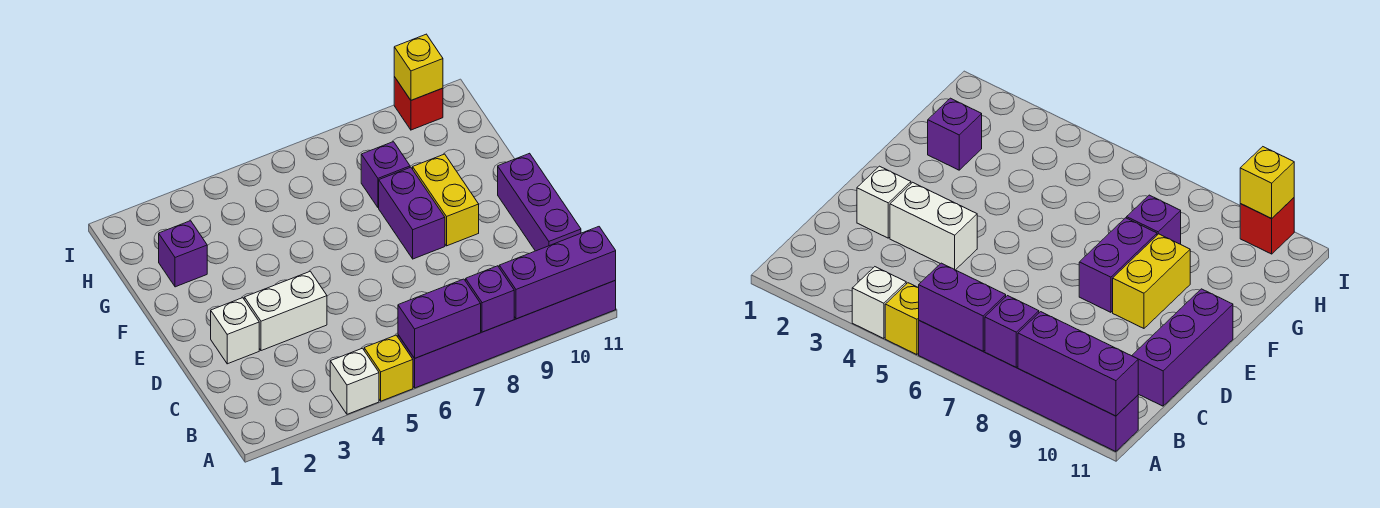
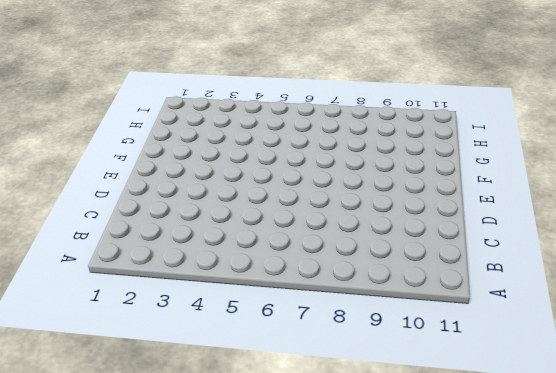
none -> white brick A4 level 1
none -> yellow brick A5 level 1
none -> purple brick A6:A11 level 1

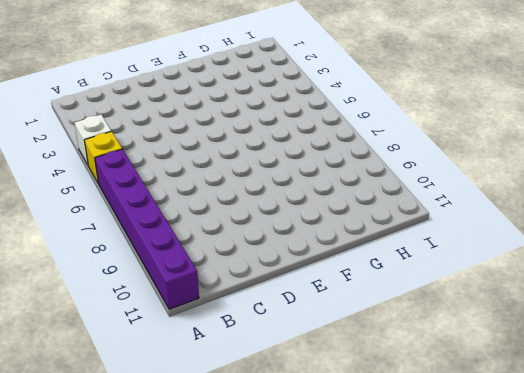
none -> purple brick C11:E11 level 1
none -> white brick D2 level 1
none -> white brick D3:D4 level 1

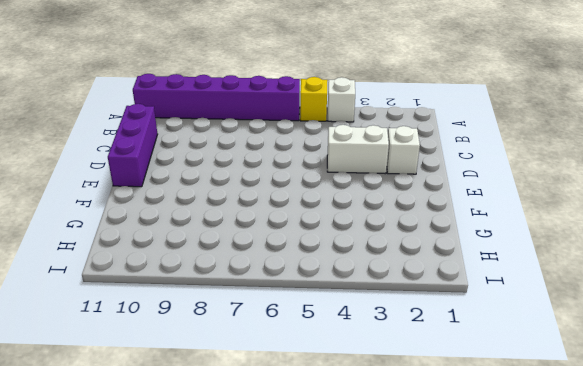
none -> purple brick E8:F8 level 1
none -> yellow brick E9:F9 level 1
none -> purple brick G2 level 1

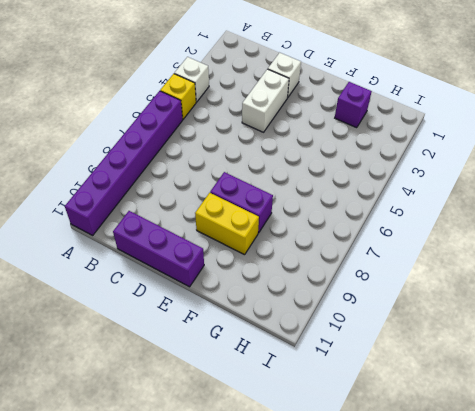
none -> purple brick G8 level 1
none -> red brick I10 level 1
none -> purple brick A6:A7 level 2

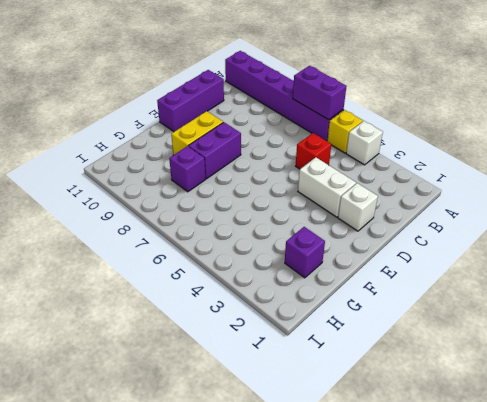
red brick C5 level 1 -> red brick I10 level 1
none -> purple brick A8 level 2
none -> purple brick A9:A11 level 2
none -> yellow brick I10 level 2

